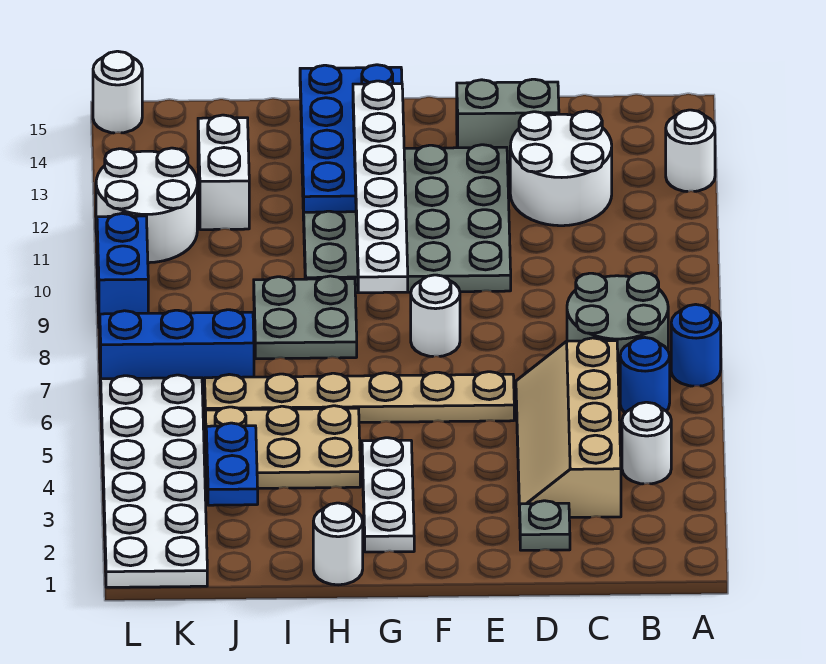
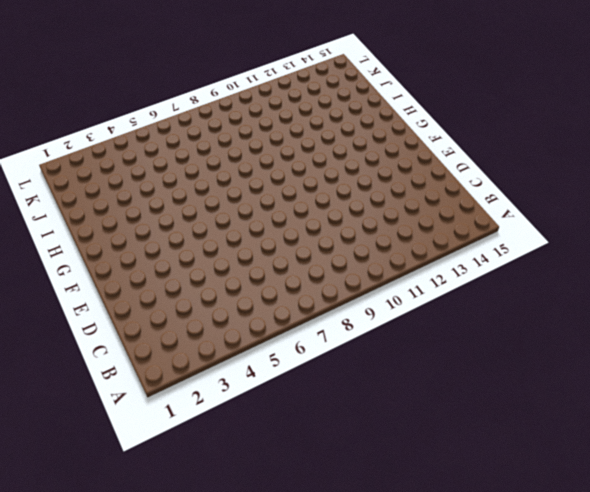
none -> blue round brick A7 level 1
none -> white round brick A13 level 1
none -> white round brick B4 level 1

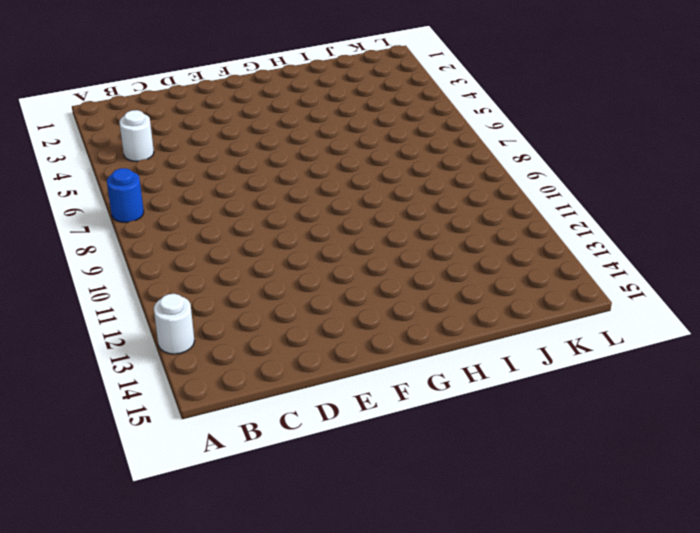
none -> blue round brick B6 level 1
none -> grey round brick B7:C8 level 1
none -> tan slope C3:D6 level 1 top C

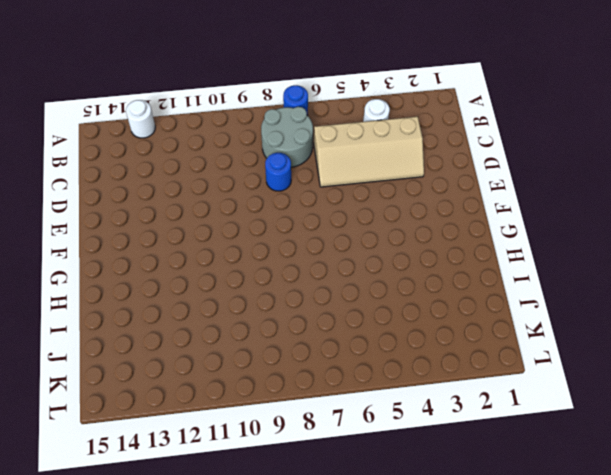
blue round brick D8 level 1 -> blue round brick B6 level 1
none -> white round brick C12:D13 level 1
none -> grey plate D2 level 1
none -> grey brick D14:E14 level 1

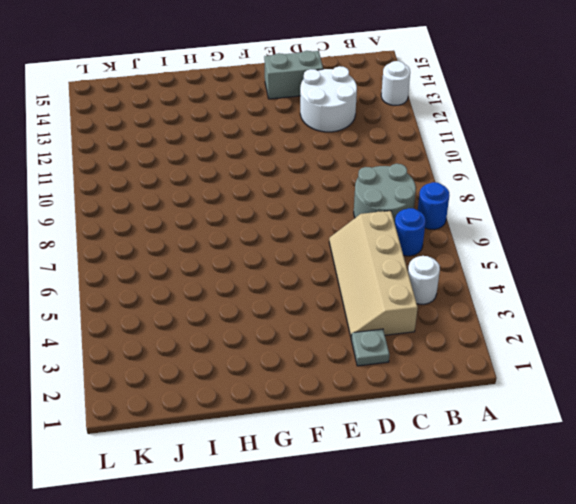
none -> tan plate E6:J6 level 1
none -> grey plate E10:H13 level 1
none -> white round brick F8 level 1

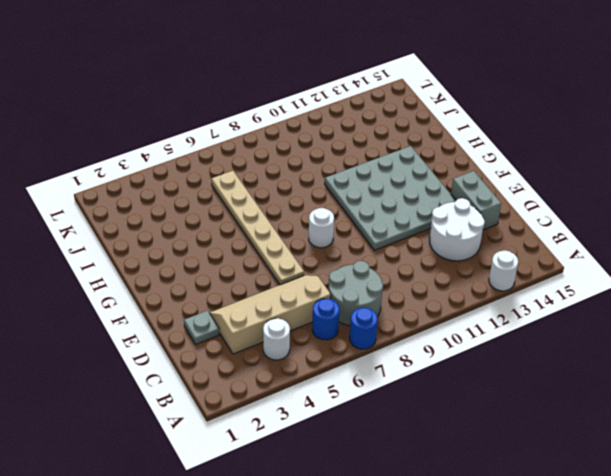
none -> white plate G2:G4 level 1
none -> white round brick H1 level 1
none -> tan plate H4:J5 level 1

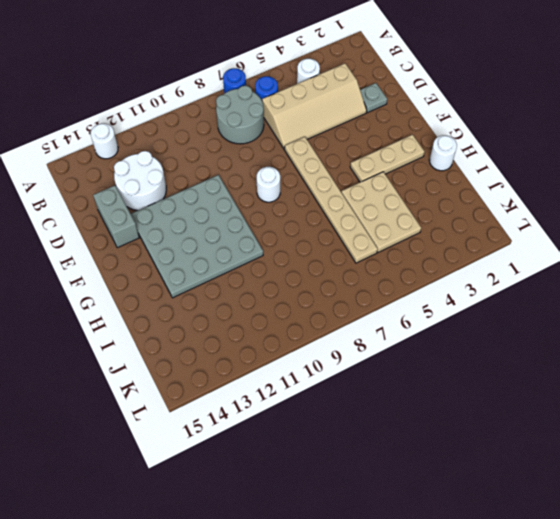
tan plate G2:G4 level 1 -> white plate G2:G4 level 1
none -> grey plate H8:I9 level 1
none -> blue brick J7:L7 level 1
none -> white brick J12:J13 level 1

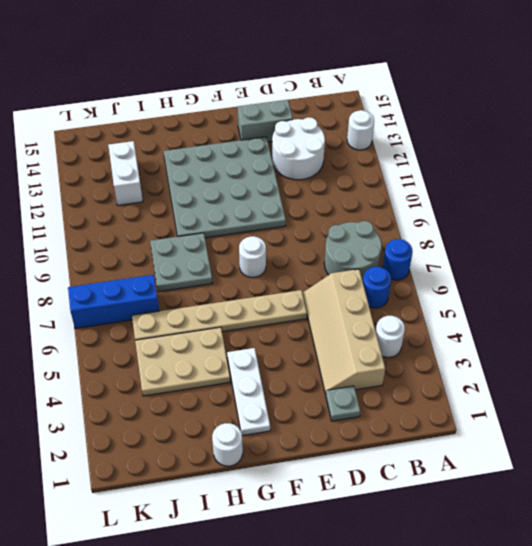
none -> white plate K1:L6 level 1
none -> white round brick K11:L12 level 1
none -> blue brick L9:L10 level 1

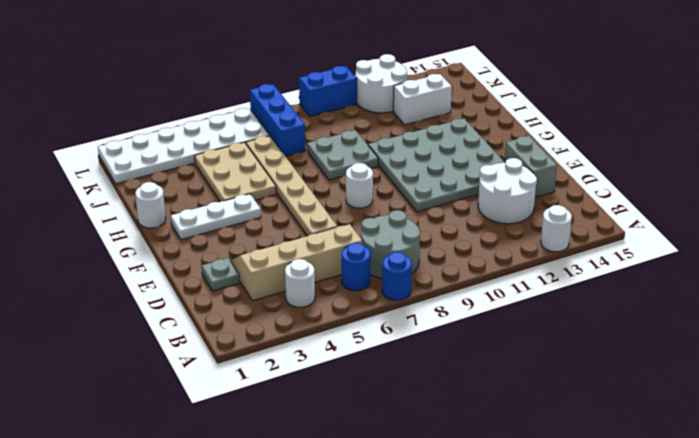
none -> white round brick L15 level 1
none -> blue plate G12:H15 level 2
none -> blue plate J3:J4 level 2

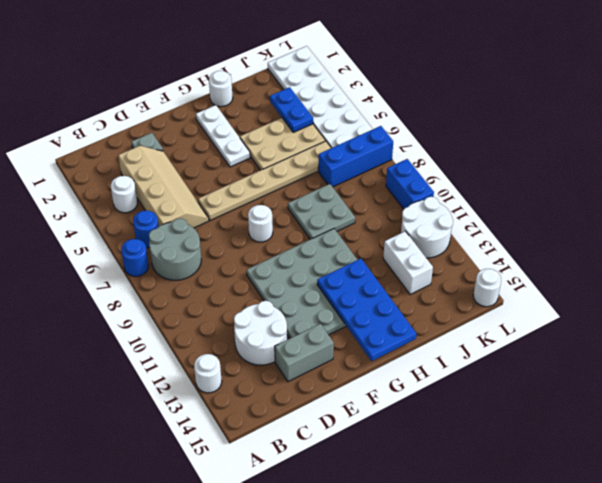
none -> white plate G9:G14 level 3

